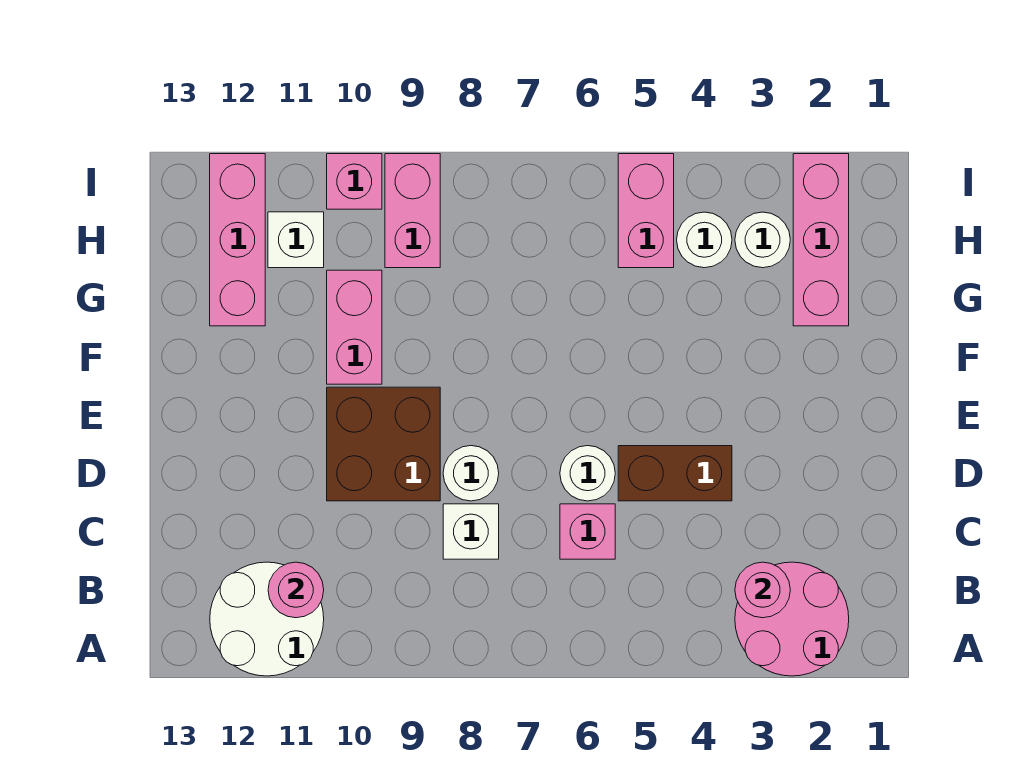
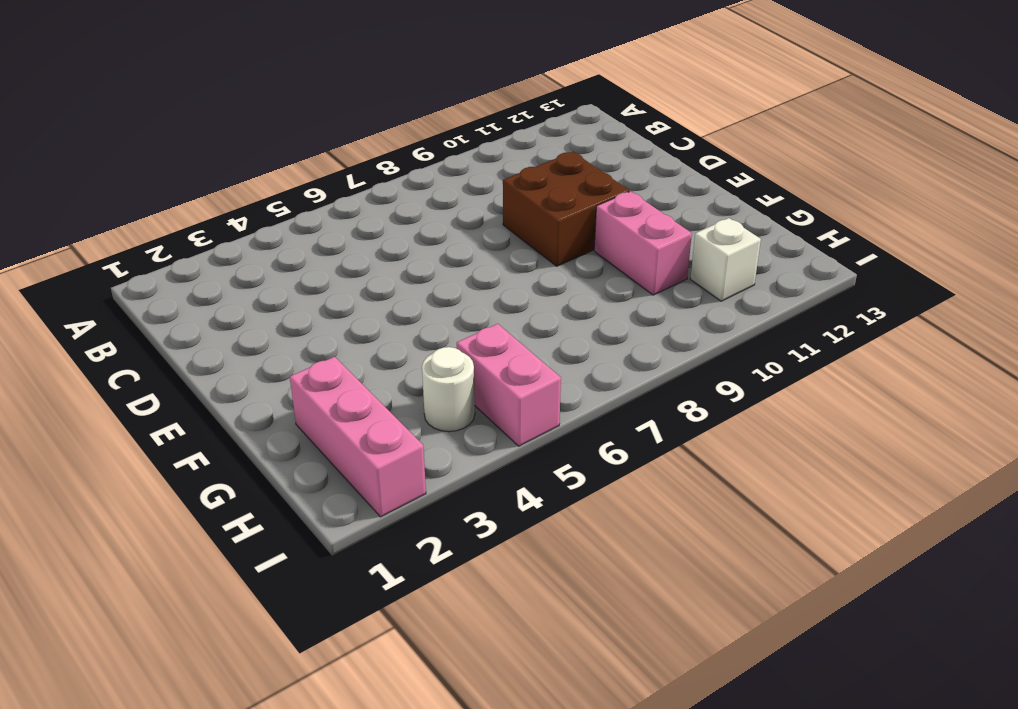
none -> pink round brick A2:B3 level 1
none -> white round brick A11:B12 level 1
none -> pink brick C6 level 1

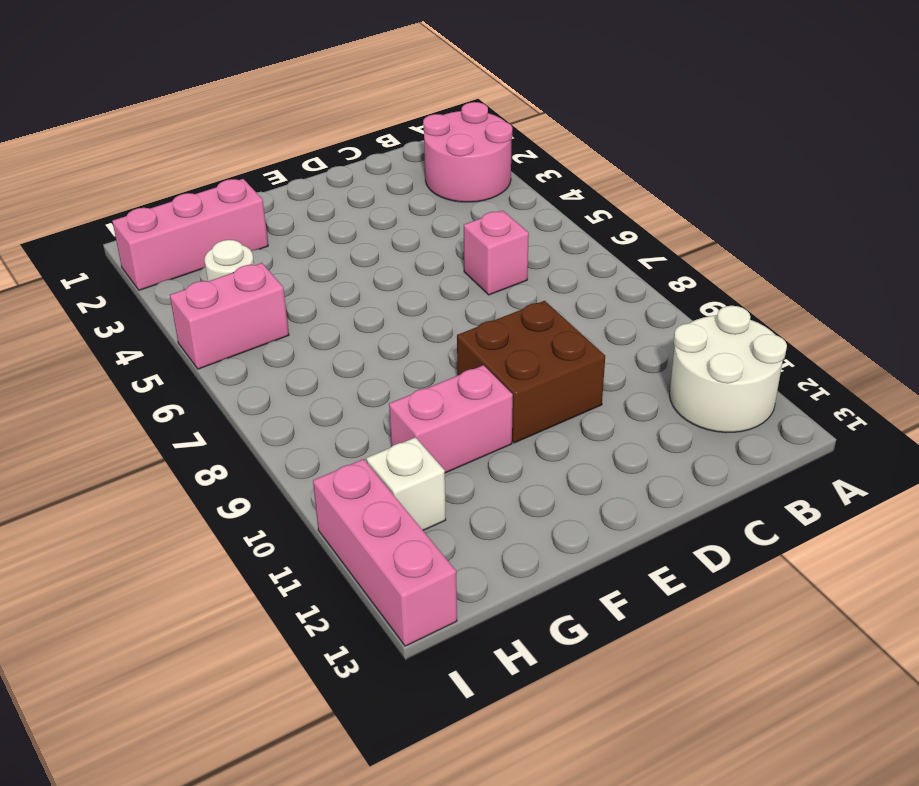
pink brick I11:I13 level 1 -> pink brick G12:I12 level 1
none -> white brick C8 level 1
none -> brown brick D4:D5 level 1
none -> white round brick D6 level 1

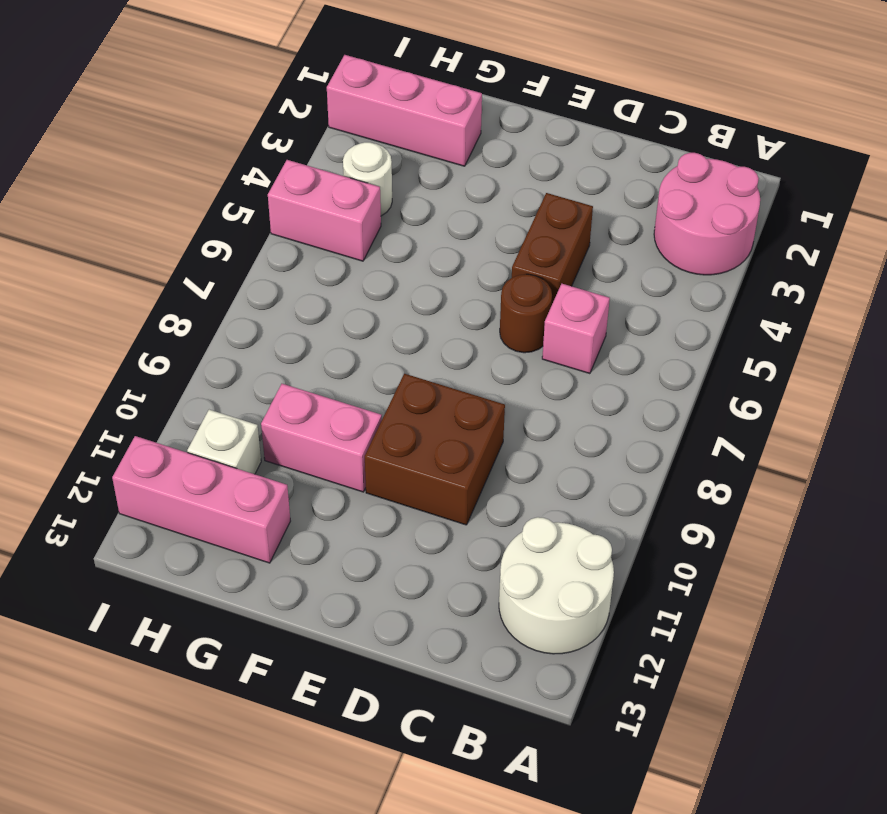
brown round brick D6 level 1 -> white round brick D6 level 1
none -> white brick C8 level 1
none -> white round brick D8 level 1
none -> white round brick H3 level 1

